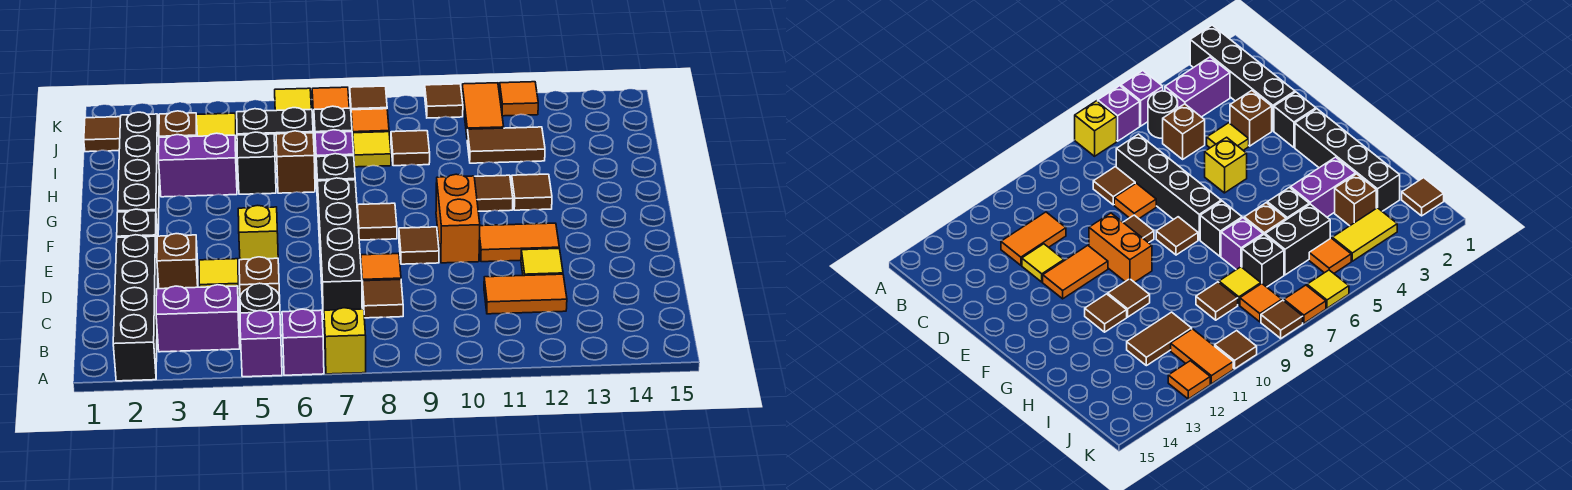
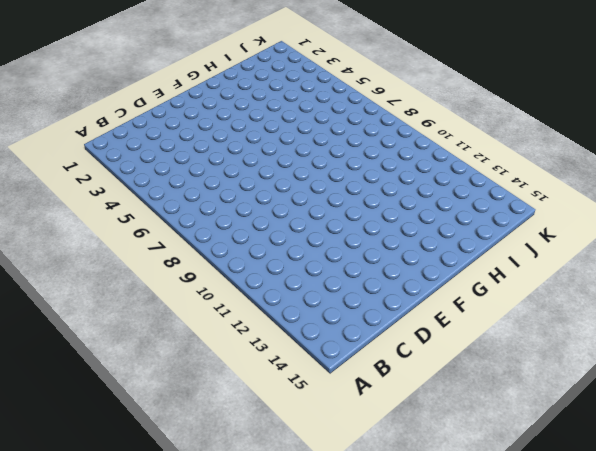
none -> black brick A2:D2 level 1
none -> purple brick A5 level 1
none -> purple brick A6 level 1
none -> yellow brick A7 level 1

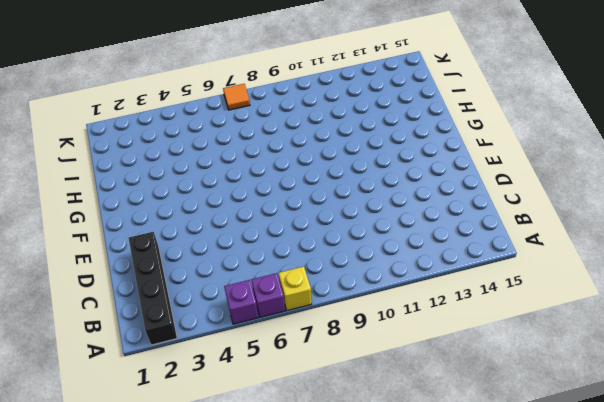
none -> purple brick B3:B4 level 1
none -> black round brick B5 level 1
none -> brown brick C5 level 1
none -> black brick C7:F7 level 1

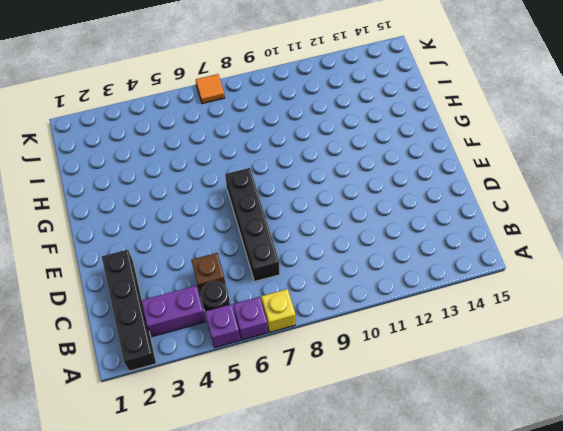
none -> brown tile C8 level 1
none -> orange tile C11:C12 level 1
none -> brown brick D3 level 1
none -> yellow tile D4 level 1

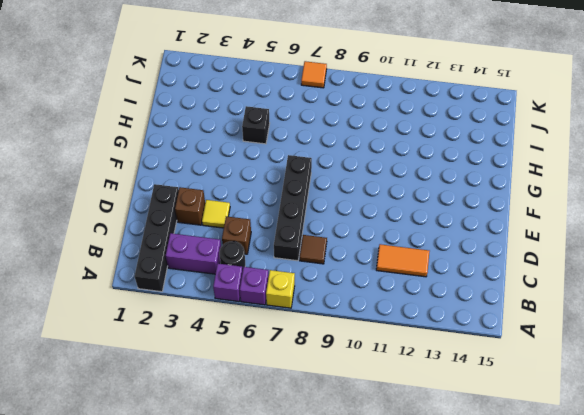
none -> orange tile D8 level 1
none -> yellow tile D12 level 1
none -> black brick E2 level 1
none -> yellow brick E5 level 1

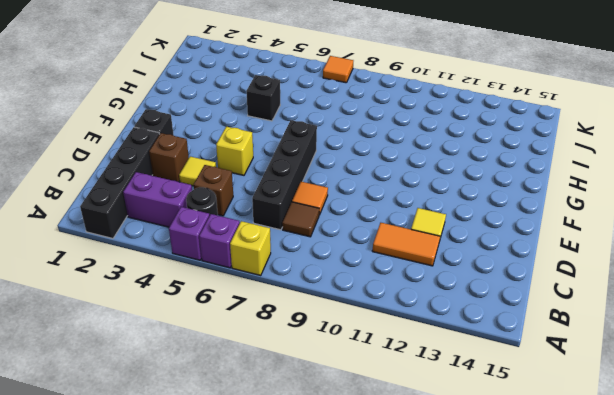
none -> brown tile E9 level 1
none -> orange brick E10:F10 level 1
none -> orange tile E11:E12 level 1
none -> black brick F2:I2 level 1

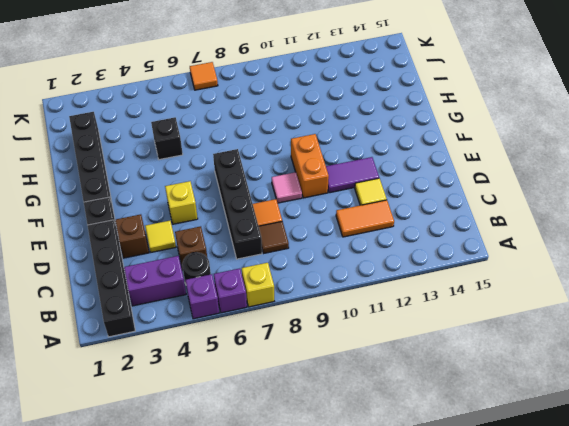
pink tile E9 level 1 -> brown tile E9 level 1
purple tile E11:E12 level 1 -> orange tile E11:E12 level 1
none -> brown tile F8 level 1
none -> black brick G7 level 1
none -> brown tile G11 level 1
none -> brown tile G12 level 1

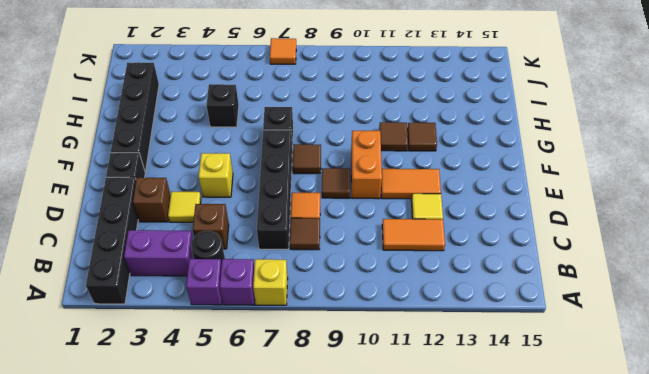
none -> purple brick H3:H4 level 1
none -> brown brick H6 level 1
none -> purple brick H7 level 1
none -> brown brick I3 level 1

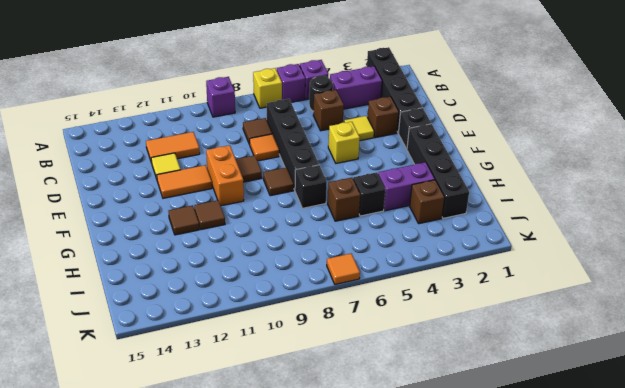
purple brick A9 level 1 -> purple brick H7 level 1
none -> black brick I5:I6 level 1
none -> black brick I7 level 1
none -> yellow tile I8 level 1
none -> brown tile I9 level 1

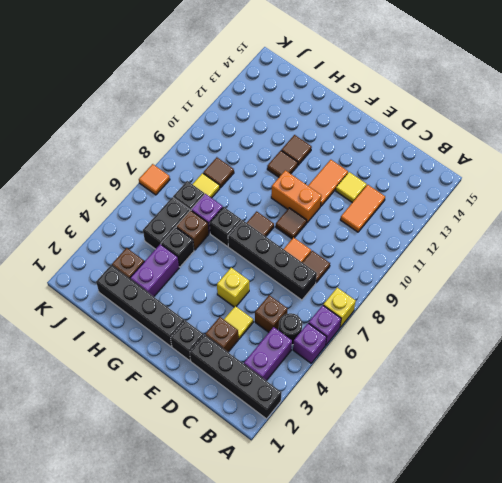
none -> brown tile I11:I12 level 1
none -> brown tile J1 level 1
none -> yellow tile J3:J4 level 1
none -> orange tile J5 level 1

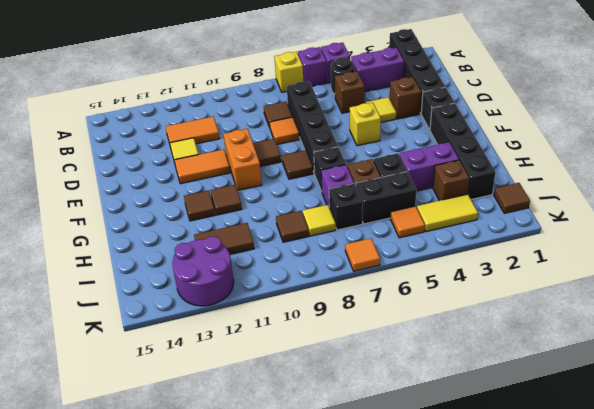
purple round brick J12:K13 level 1 -> orange tile K12 level 1
none -> orange tile J8 level 1
none -> orange tile J11:K11 level 1
none -> yellow tile K6 level 1
none -> brown tile K8 level 1

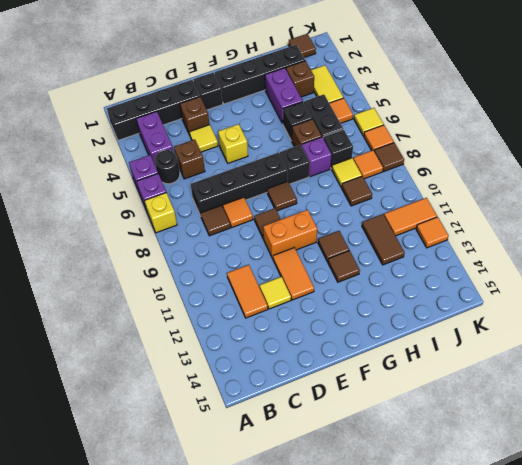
none -> brown tile K10 level 1

